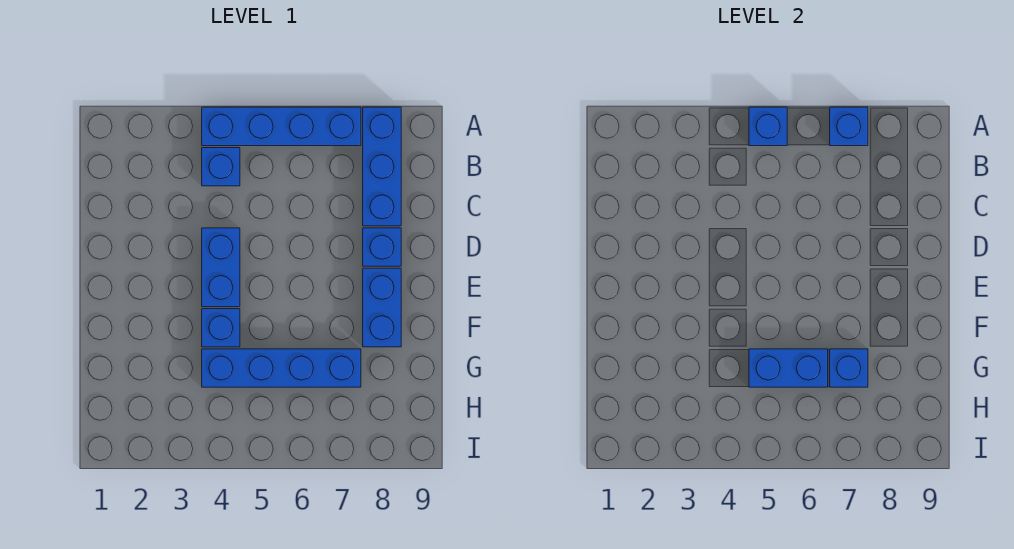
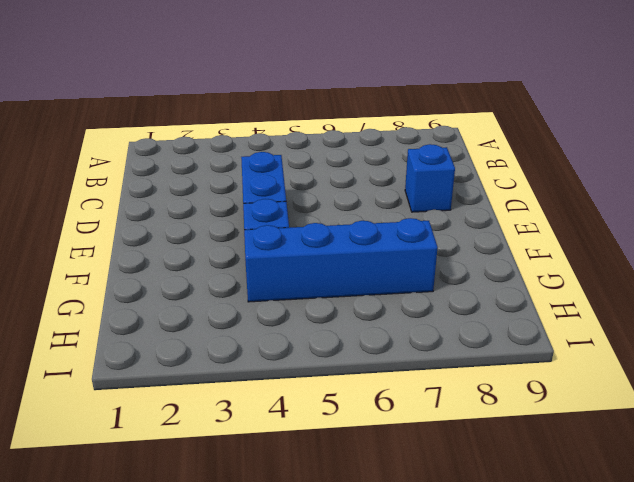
none -> blue brick A4:A7 level 1
none -> blue brick A8:C8 level 1
none -> blue brick B4 level 1

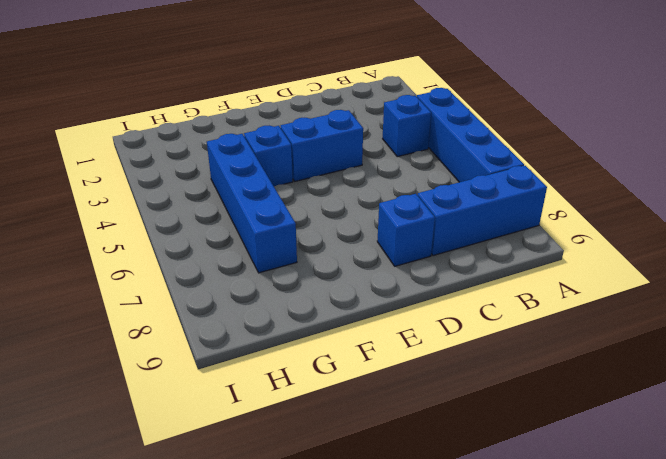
none -> blue brick E8:F8 level 1
none -> blue brick A5 level 2
none -> blue brick A7 level 2

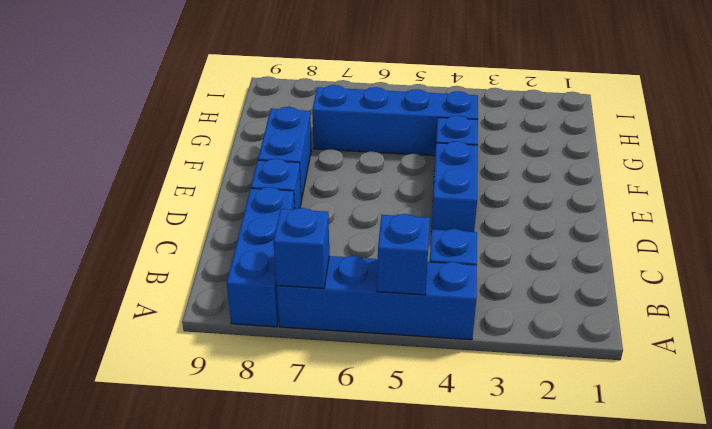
none -> blue brick G5:G6 level 2
none -> blue brick G7 level 2

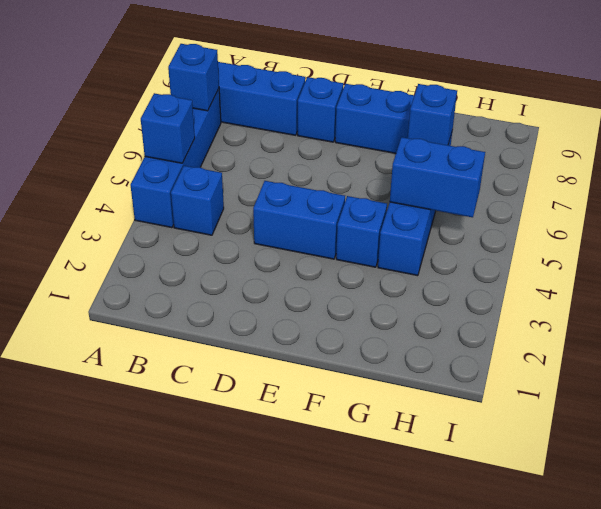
blue brick G5:H5 level 2 -> blue brick G5:G6 level 2

